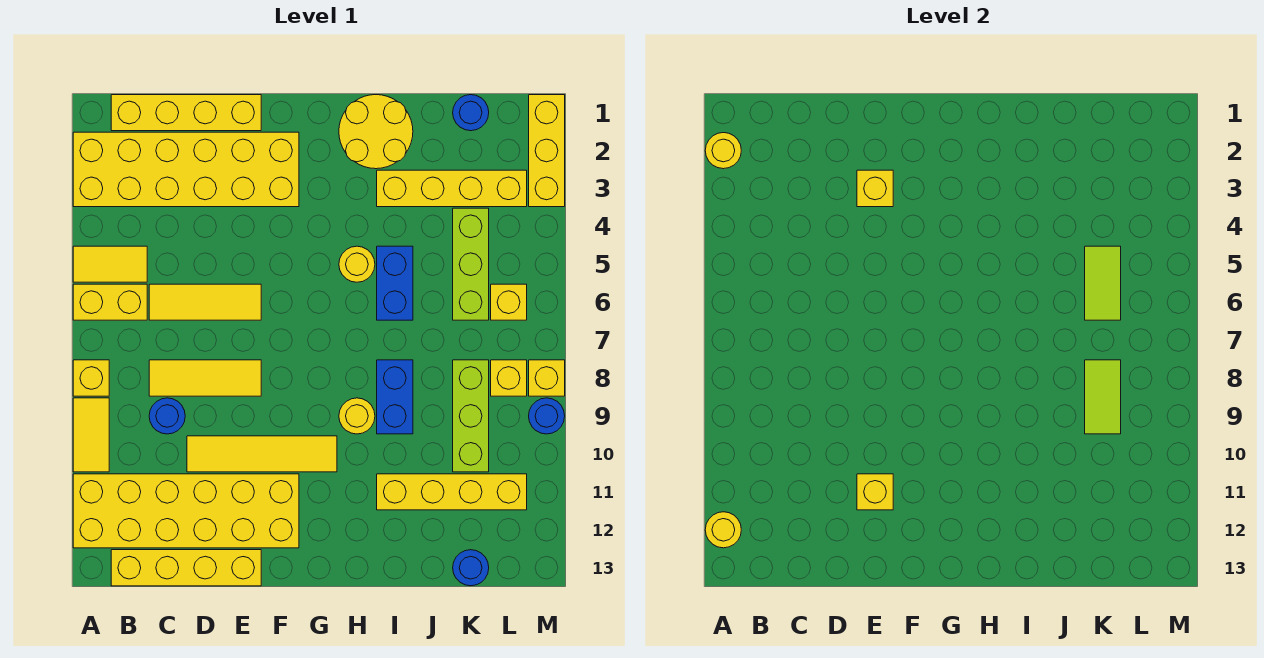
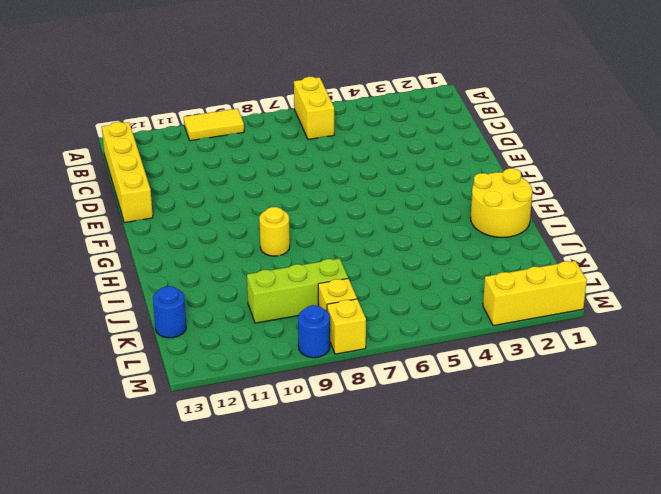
none -> yellow brick A2:F3 level 1
none -> yellow tile A5:B5 level 1
none -> yellow brick A8 level 1
none -> yellow brick A11:F12 level 1

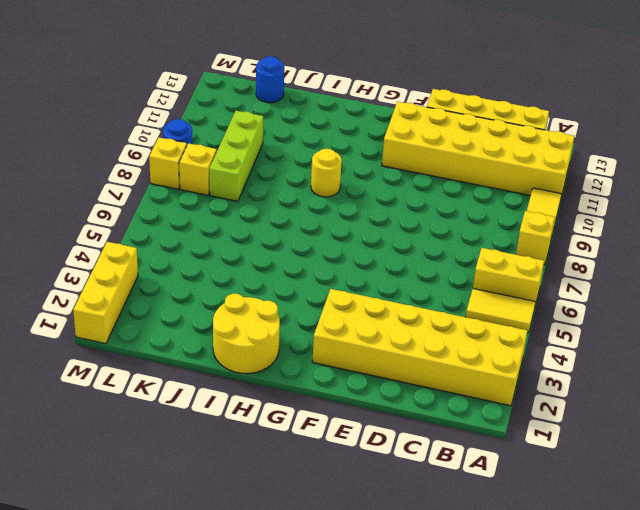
none -> yellow brick B1:E1 level 1
none -> yellow tile C6:E6 level 1
none -> yellow tile C8:E8 level 1
none -> blue round brick C9 level 1

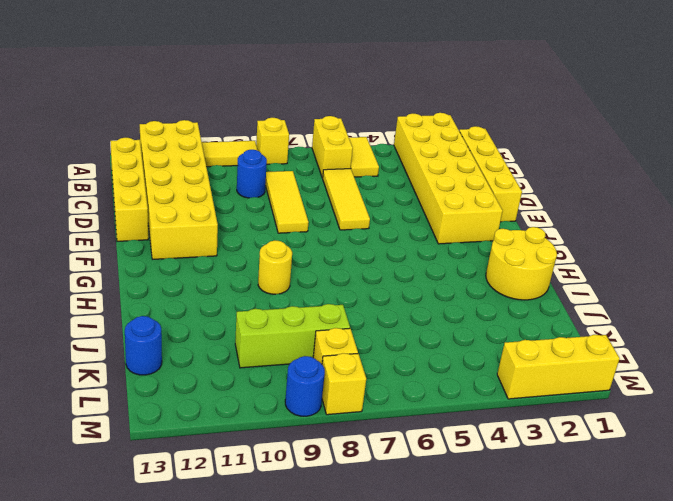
none -> yellow tile D10:G10 level 1
none -> yellow round brick H5 level 1
none -> yellow brick I3:L3 level 1
none -> blue brick I5:I6 level 1

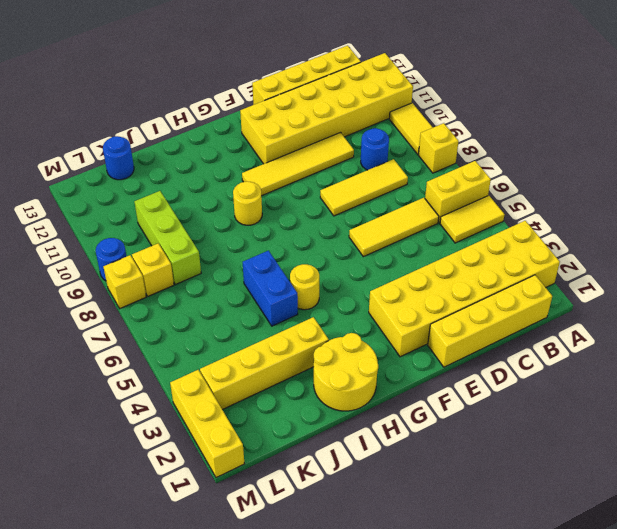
none -> blue brick I8:I9 level 1
none -> yellow brick I11:L11 level 1
none -> blue round brick K1 level 1
none -> lime brick K4:K6 level 1

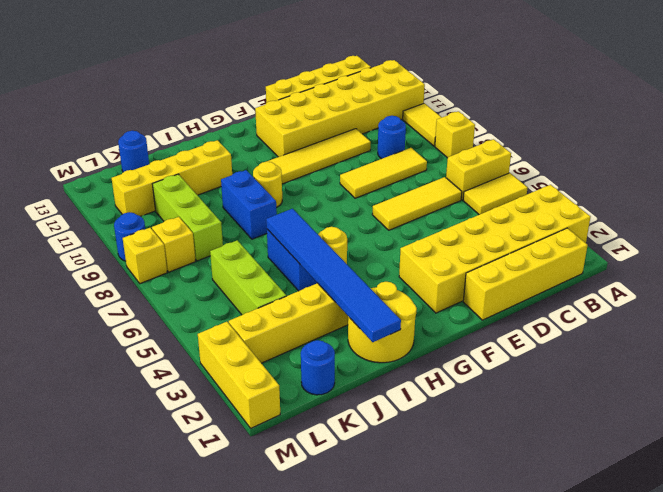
blue tile I1:I6 level 2 -> none
none -> yellow brick L6 level 1
none -> yellow round brick A2 level 2
none -> yellow round brick A12 level 2
none -> yellow brick E3 level 2

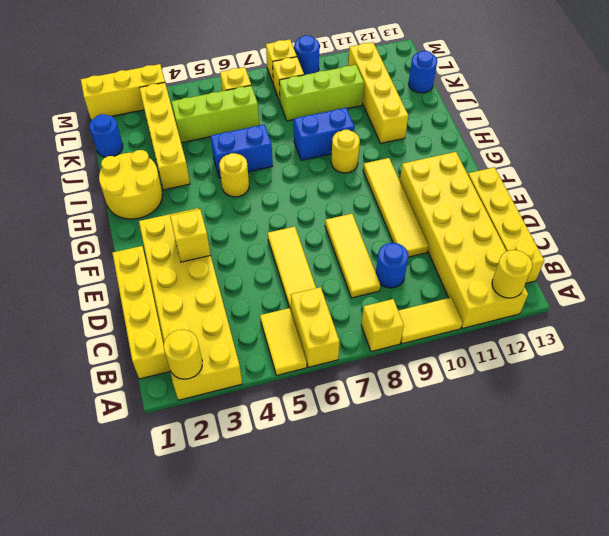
none -> yellow brick E11 level 2
none -> lime tile K5:K6 level 2
none -> lime tile K8:K9 level 2

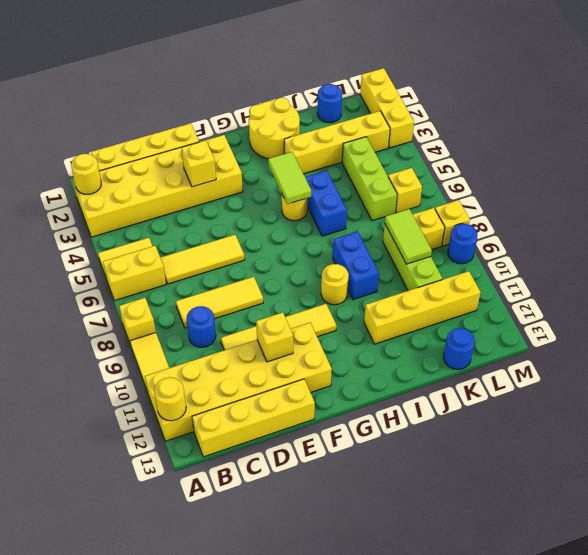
lime tile H4:H5 level 2 -> lime tile K5:K6 level 2

